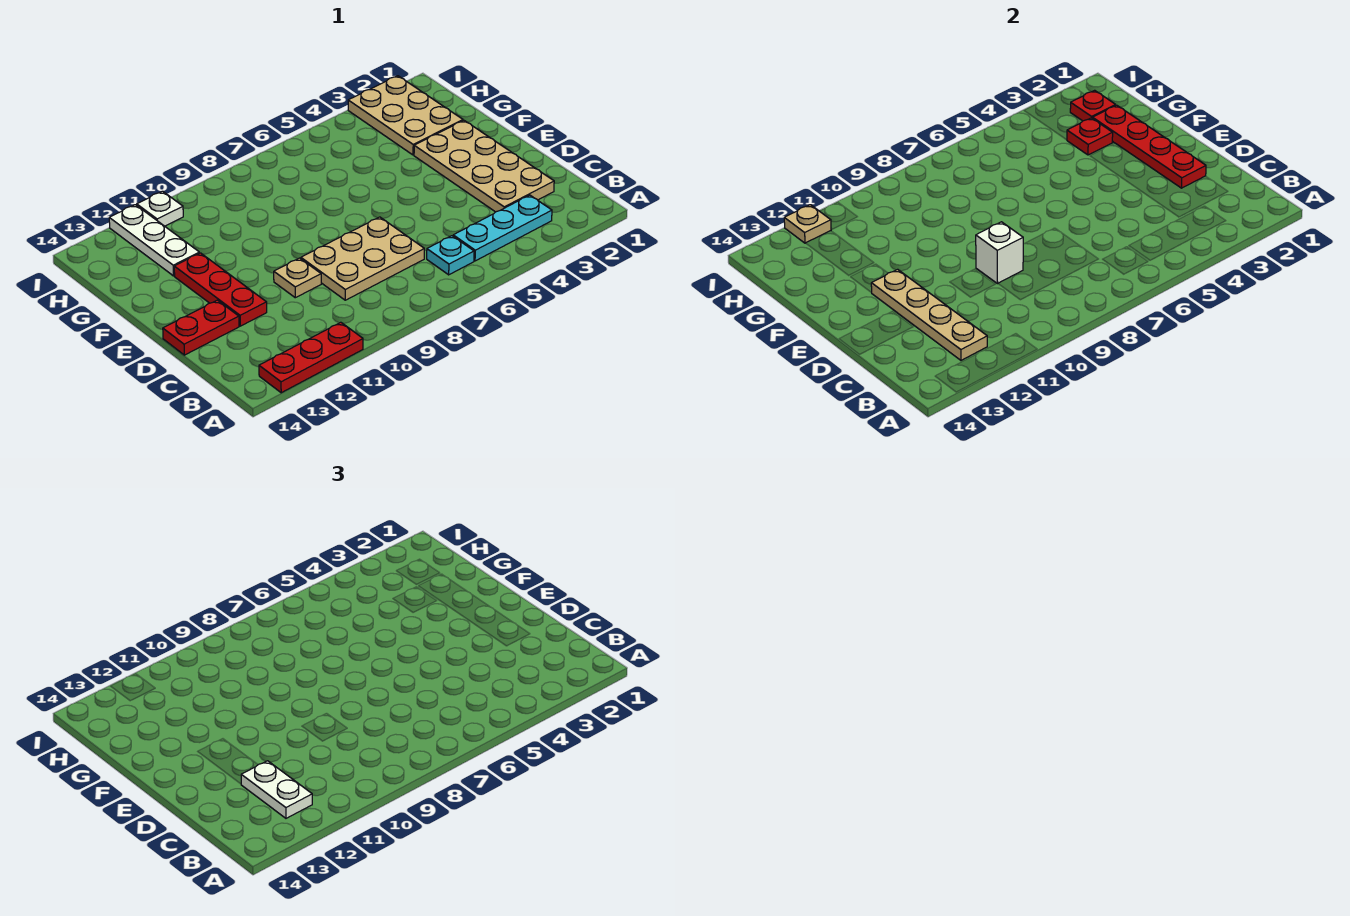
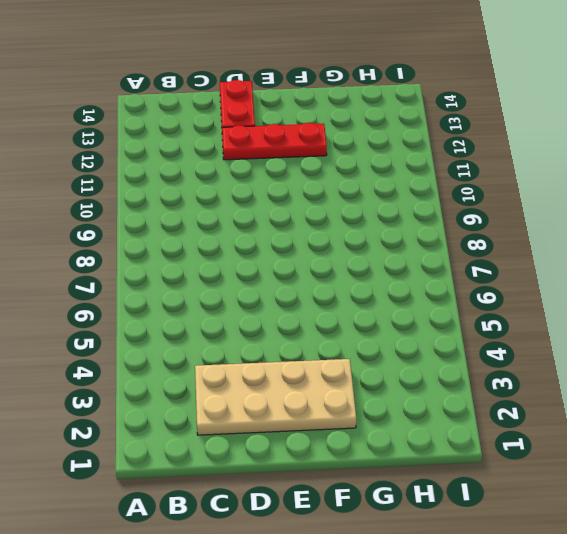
none -> red plate A11:A13 level 1
none -> cyan plate B3:B5 level 1
none -> cyan plate B6 level 1

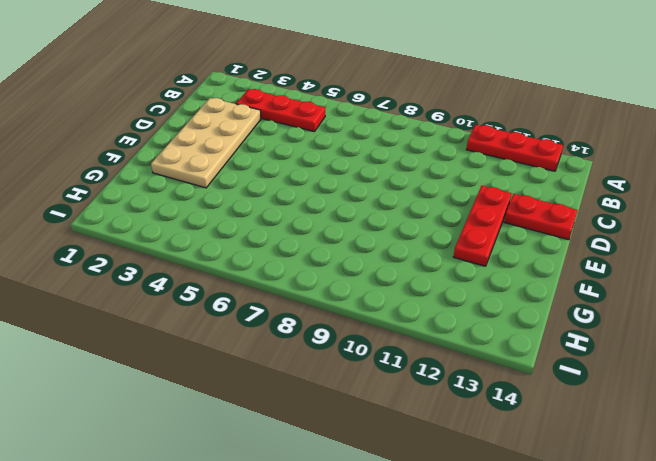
red plate B3:B5 level 1 -> cyan plate B3:B5 level 1
none -> cyan plate B6 level 1
none -> tan plate C7:D9 level 1
none -> tan plate D10 level 1

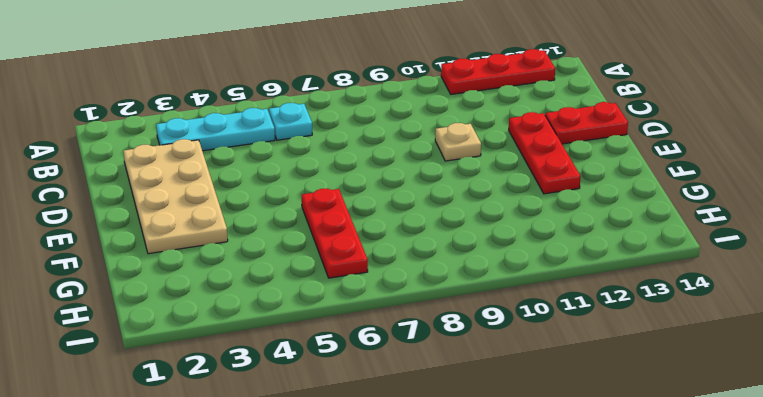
red plate F6:H6 level 1 -> none
none -> tan plate C7:D9 level 1
none -> tan plate G2:I3 level 1
none -> white plate G12:I12 level 1

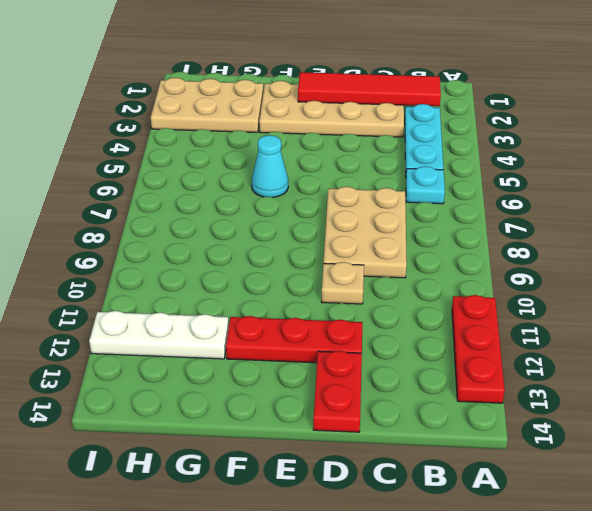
red tile B2:E2 level 2 -> red plate D2:G2 level 2
cyan cone F6 level 1 -> none
none -> white plate I11 level 1
none -> tan plate B12:E12 level 2
none -> white brick D9 level 2

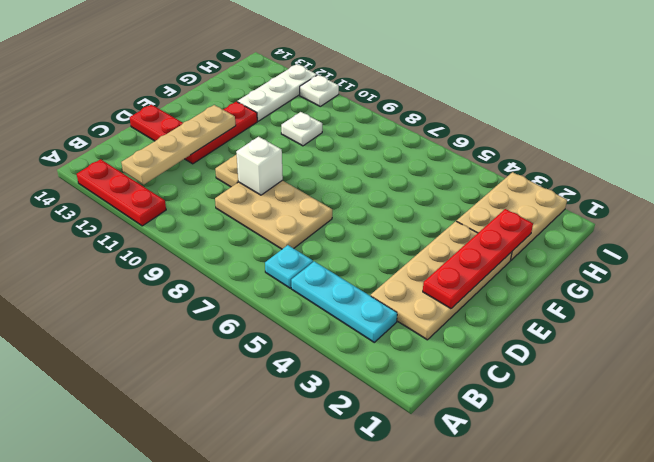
white plate G10 level 1 -> none
none -> red plate G3 level 2
none -> red plate H2 level 2
none -> tan plate I12 level 2

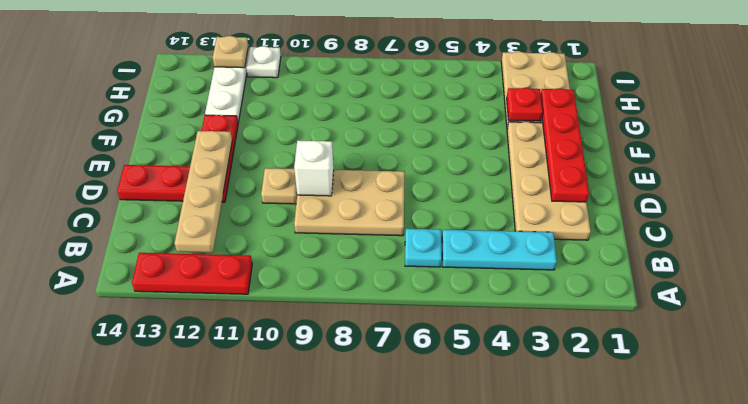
none -> red plate H2 level 2
none -> white plate B12:C12 level 3

